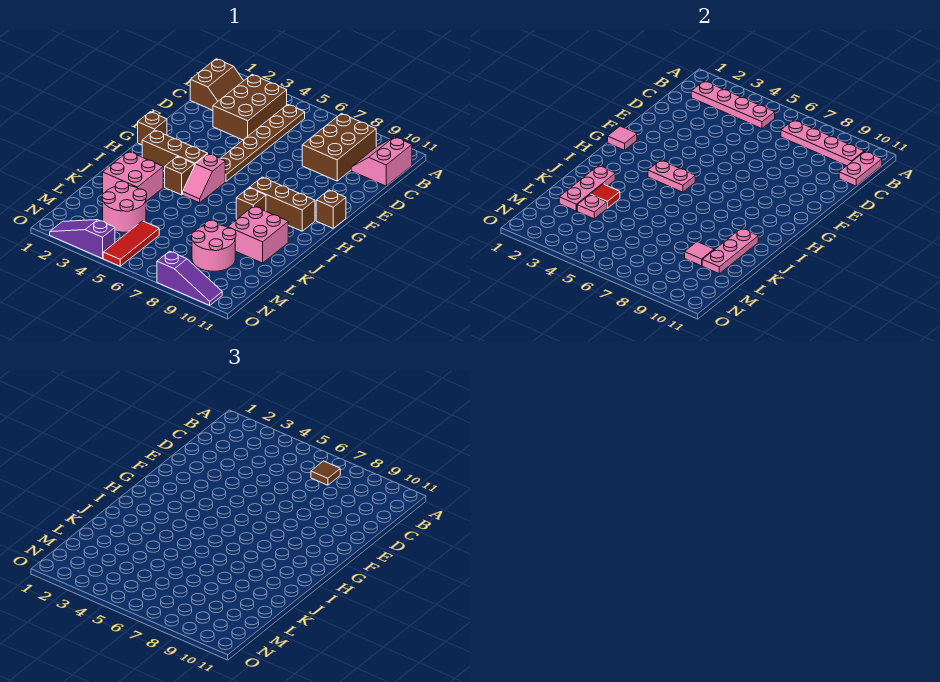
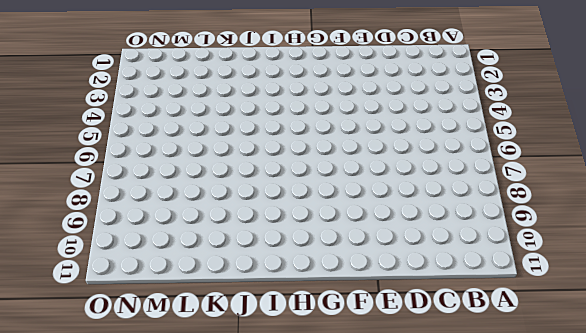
none -> brown slope B1:C2 level 1 top 1
none -> brown brick B3:D4 level 1
none -> brown plate B5:G5 level 1
none -> brown brick B8:D9 level 1

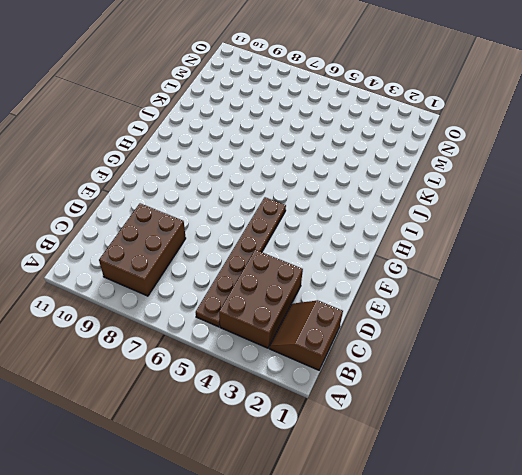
none -> pink slope B10:C11 level 1 top 11
none -> brown brick G1 level 1
none -> brown brick G11 level 1
none -> brown brick H2:H4 level 1

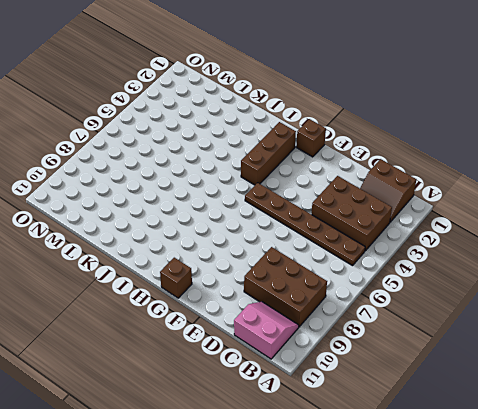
none -> pink slope H5:I5 level 1 top H
none -> brown brick H8:H10 level 1
none -> brown brick I4 level 1
none -> brown brick I8 level 1

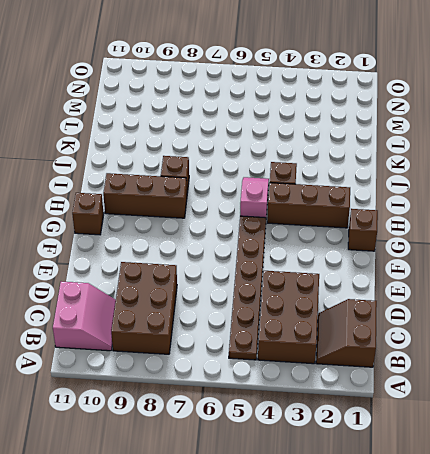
none -> pink brick J2:K3 level 1
none -> pink brick J9:K10 level 1
none -> pink round brick L3:M4 level 1
none -> pink round brick L8:M9 level 1

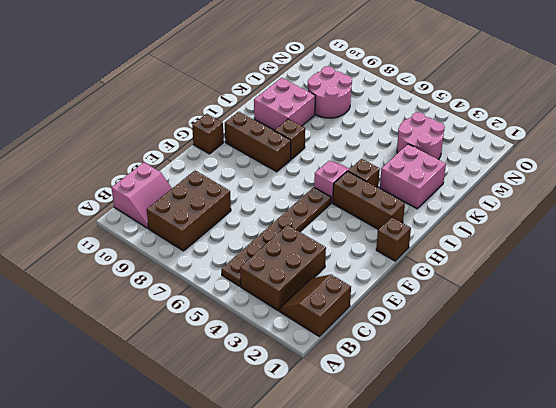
none -> red tile M5:O5 level 1
none -> purple slope O2:O4 level 1 top 4
none -> purple slope O8:O10 level 1 top 8
none -> pink plate B2:B5 level 2

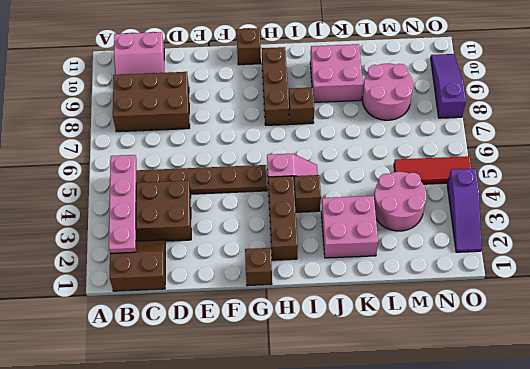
none -> pink plate B7:B10 level 2
none -> pink plate B11:C11 level 2
none -> pink tile G1 level 2
none -> pink plate H4:H5 level 2

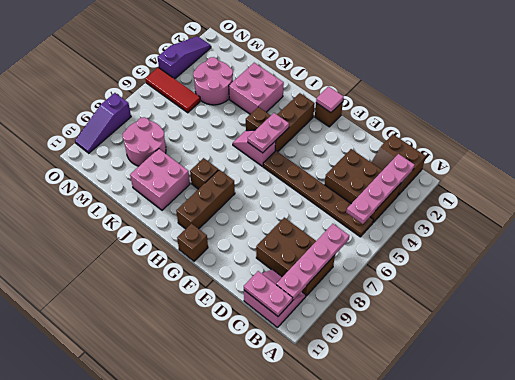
none -> pink plate J2:L2 level 2
none -> pink plate J10:L10 level 2
none -> red tile K3 level 2
none -> pink plate L3 level 2

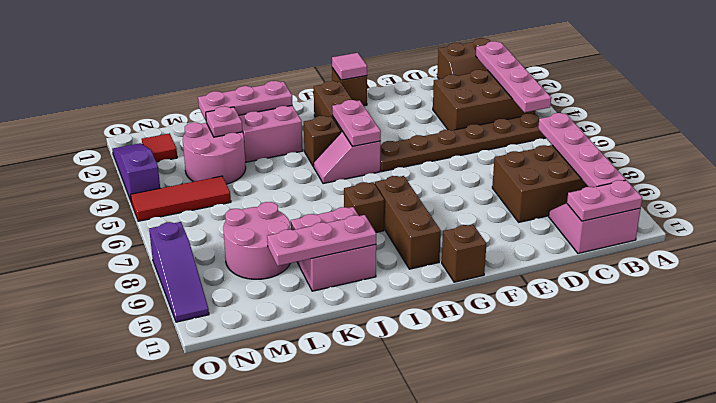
red tile N2 level 1 -> red tile K3 level 2
none -> pink tile L9 level 2
none -> brown tile B7 level 3

